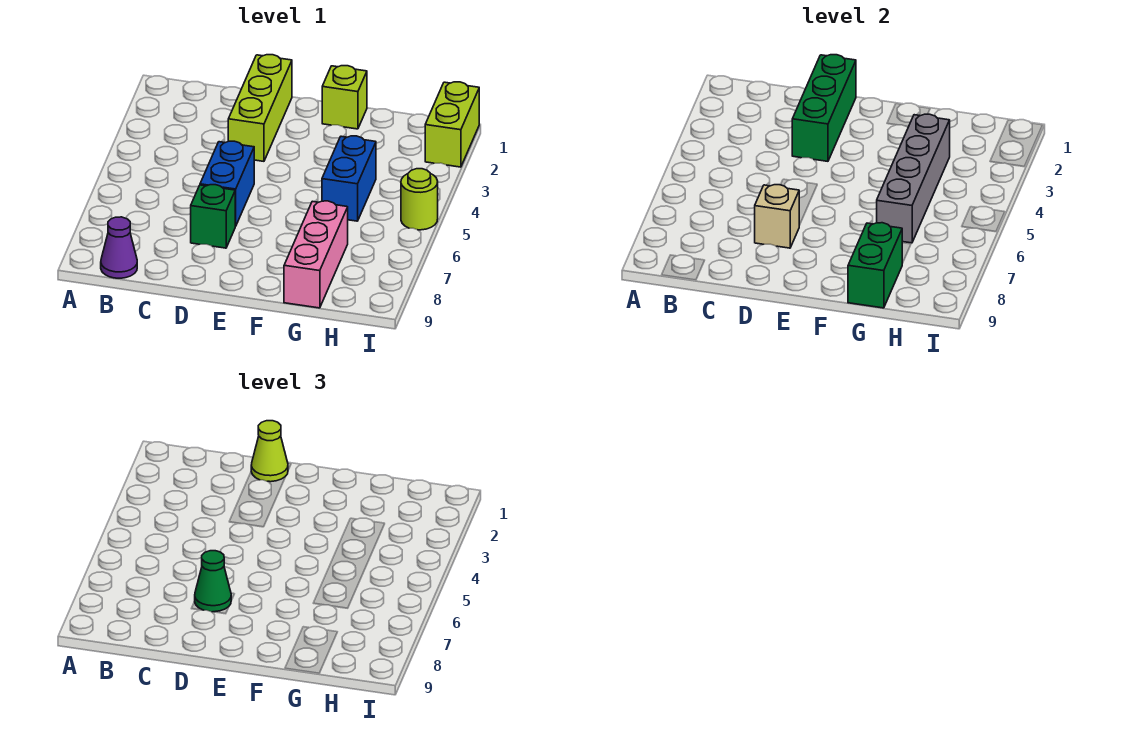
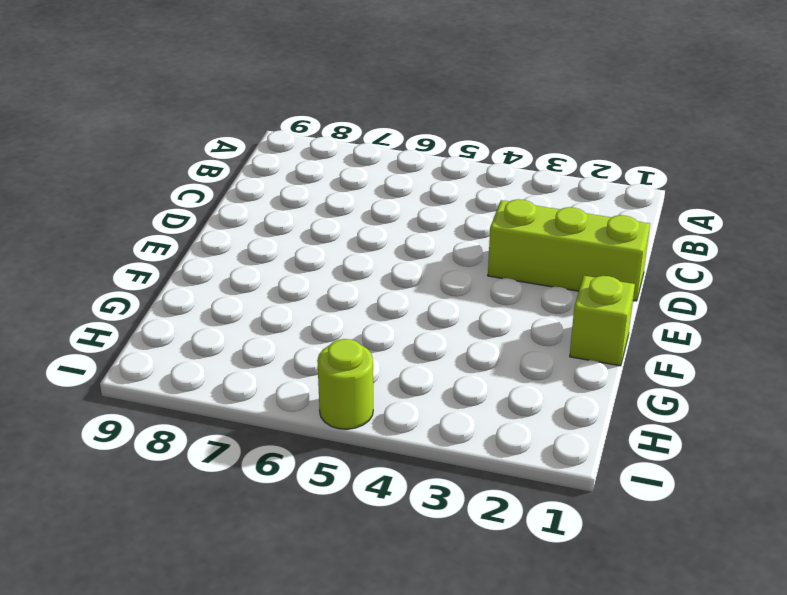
none -> purple cone B9 level 1
none -> blue brick D5:D6 level 1
none -> green brick D7 level 1

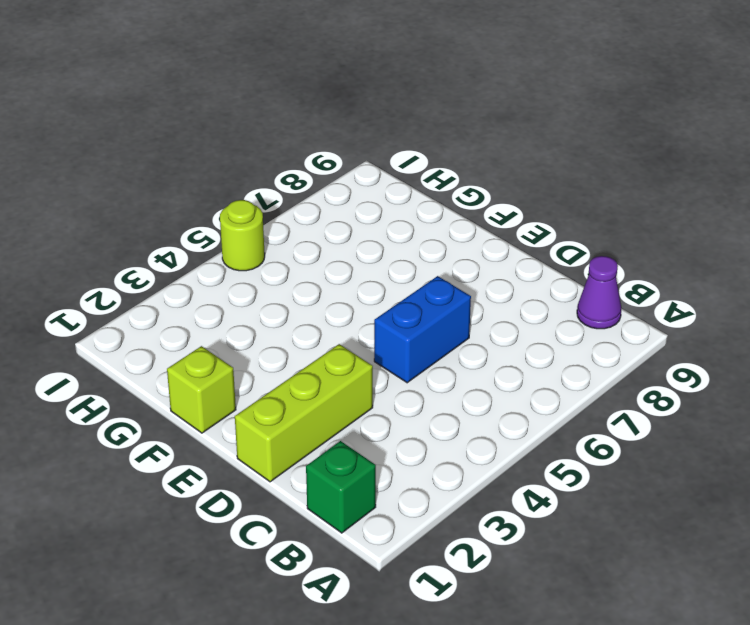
green brick B1 level 1 -> green brick D7 level 1
none -> blue brick G4:G5 level 1
none -> pink brick G7:G9 level 1
none -> lime brick I1:I2 level 1

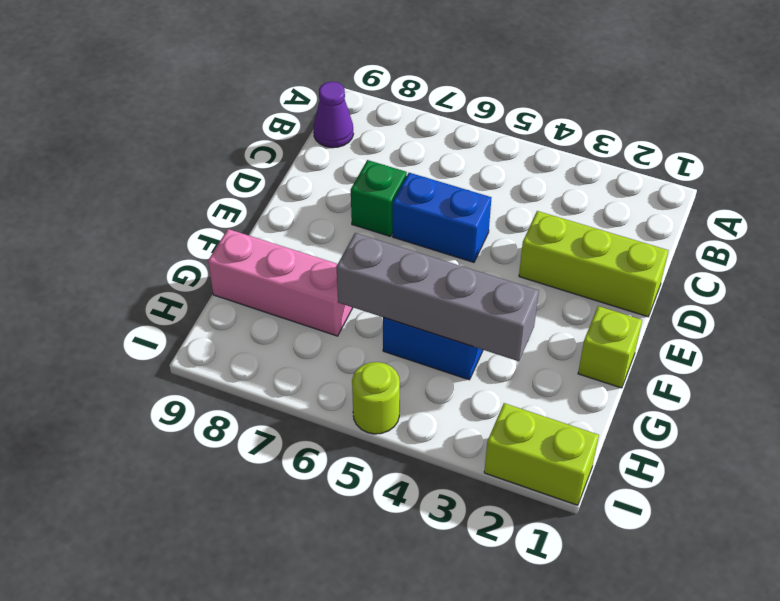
none -> green brick D1:D3 level 2
none -> tan brick D7 level 2
none -> green brick G8:G9 level 2

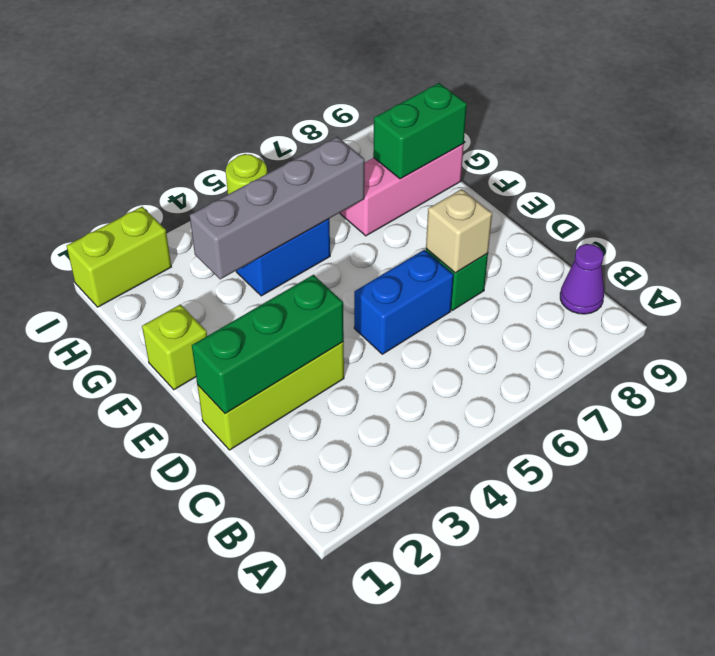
none -> lime cone D1 level 3
none -> green cone D7 level 3

